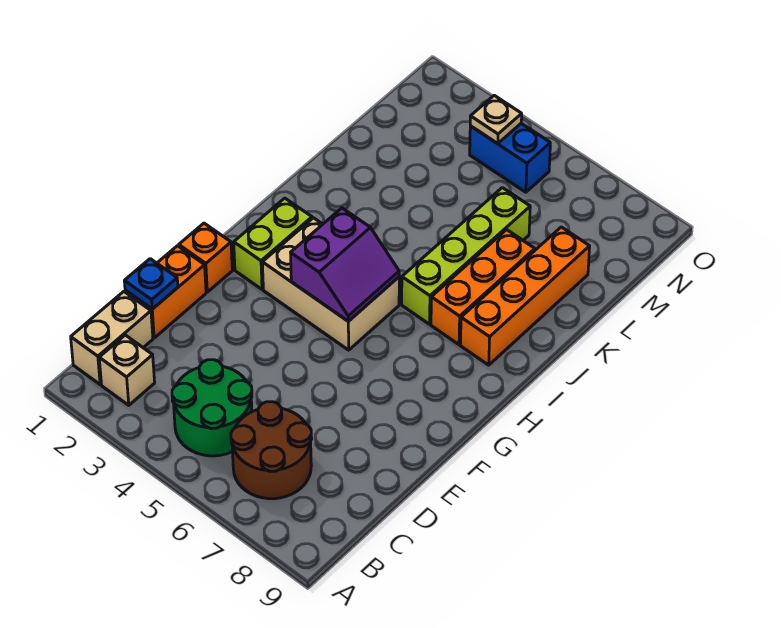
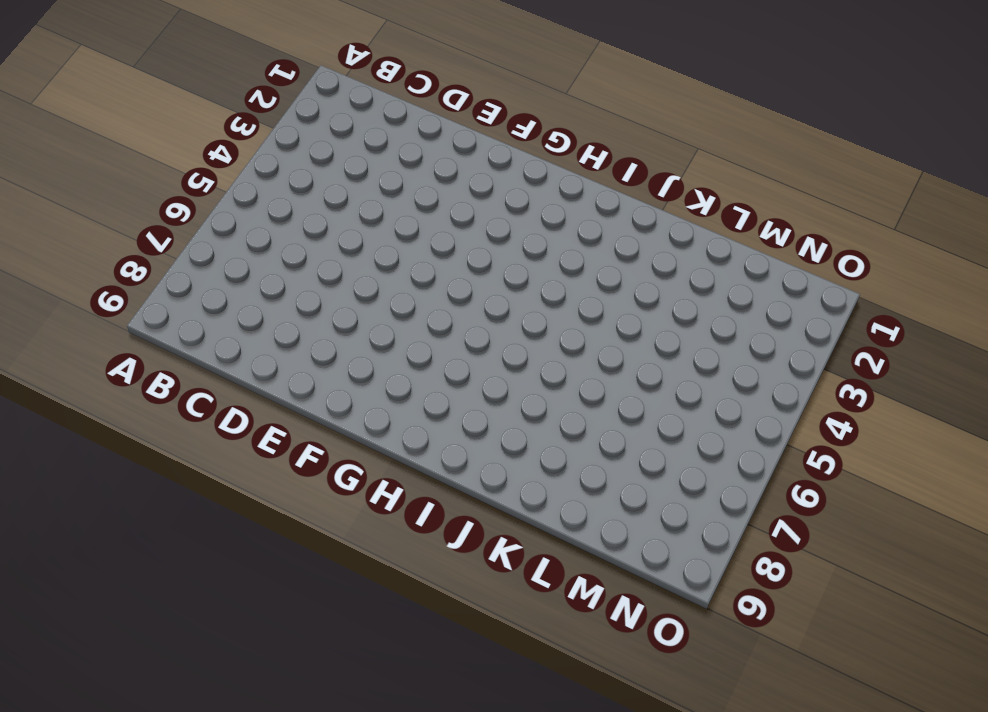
none -> tan brick B1:C1 level 1
none -> tan brick B2 level 1
none -> green round brick B4:C5 level 1

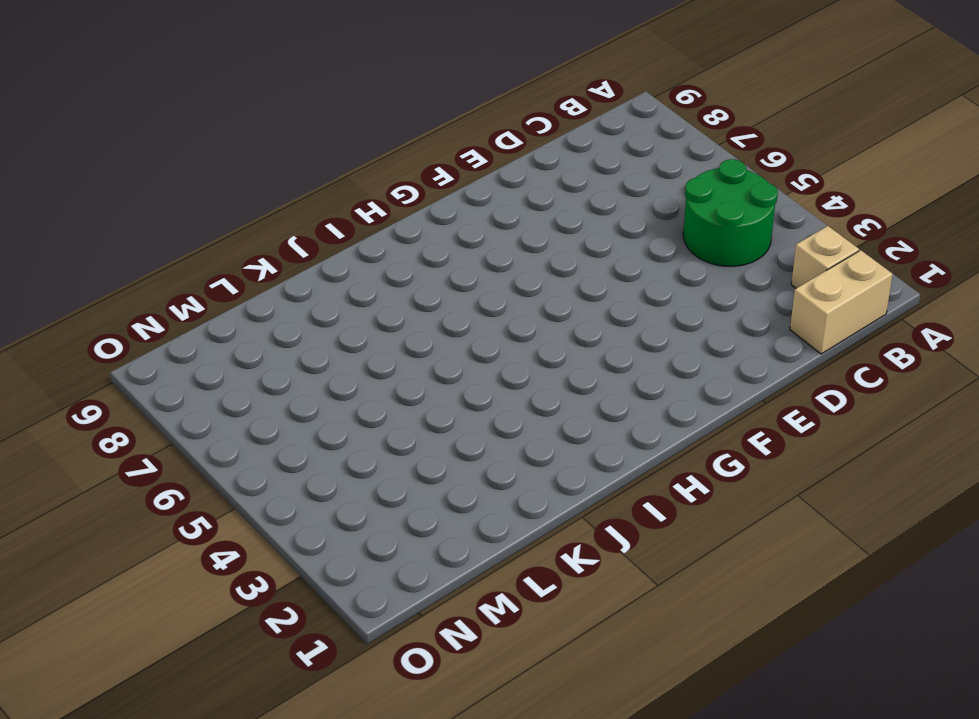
none -> brown round brick B6:C7 level 1
none -> orange brick D1:E1 level 1
none -> orange brick F1 level 1

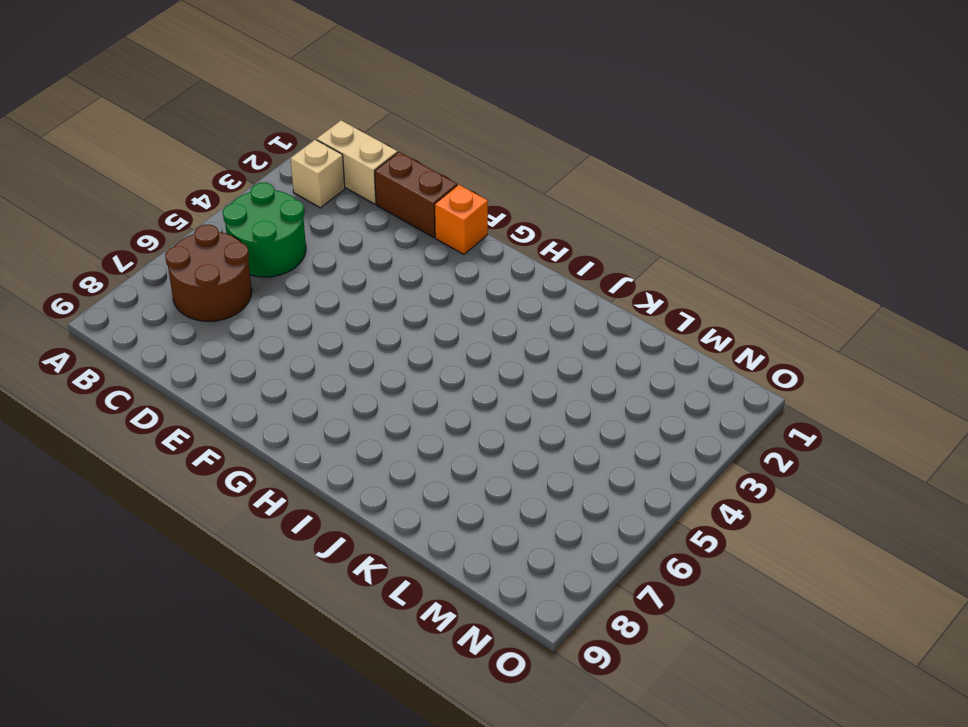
brown brick D1:E1 level 1 -> orange brick D1:E1 level 1
none -> lime brick G2:H2 level 1
none -> tan brick G3:H5 level 1
none -> lime brick I6:L6 level 1

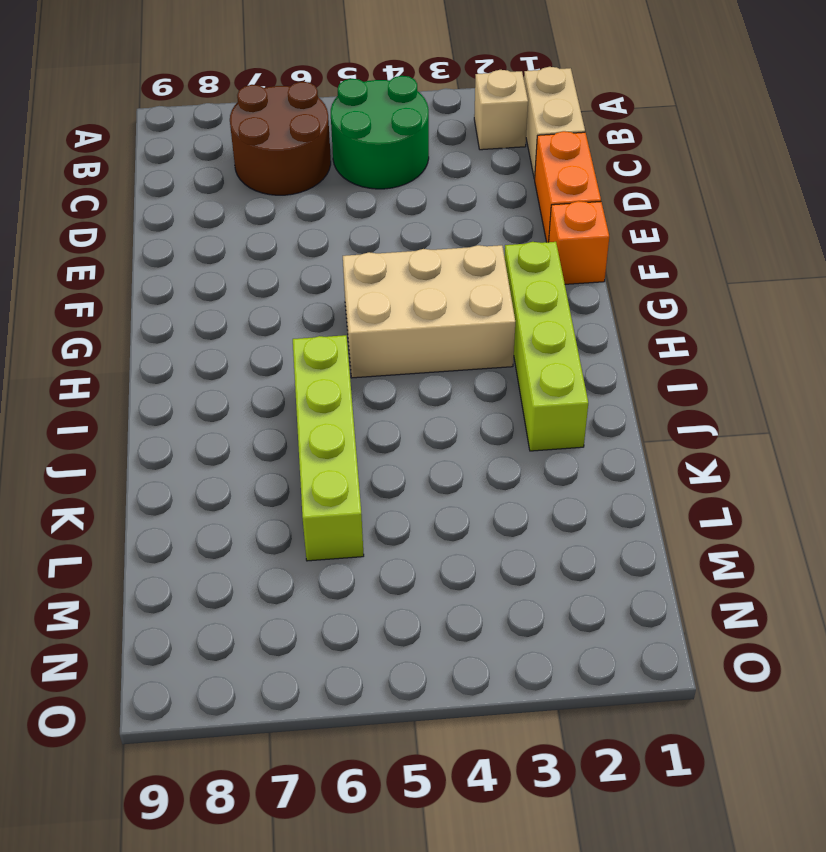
lime brick G2:J2 level 1 -> lime brick G2:H2 level 1
none -> orange brick I7:K7 level 1
none -> orange brick I8:L8 level 1
none -> blue brick N4:N5 level 1

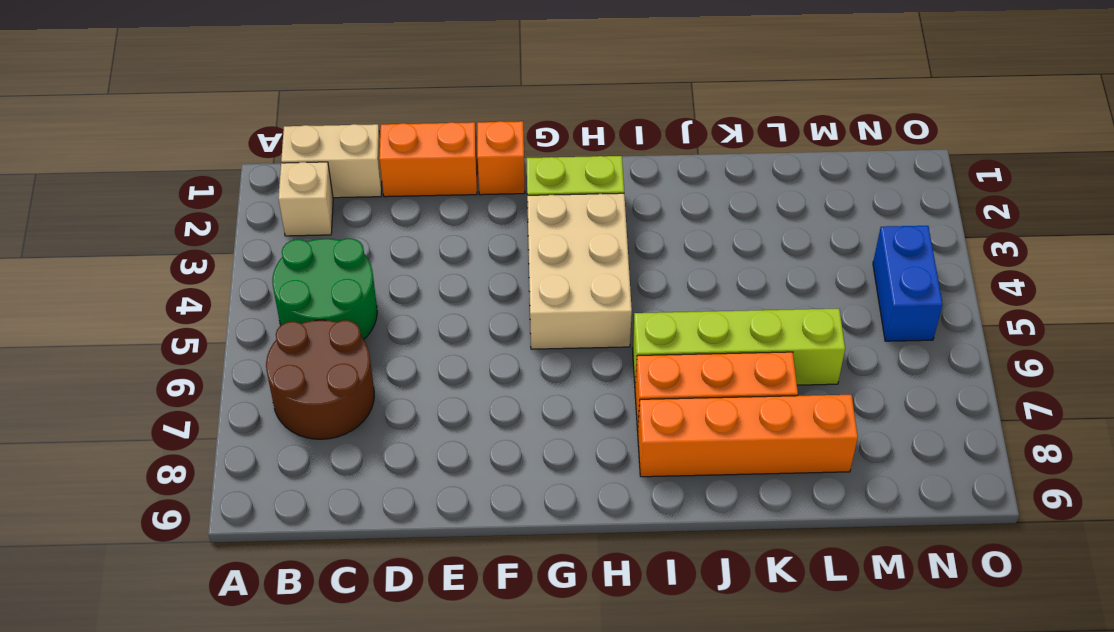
none -> blue plate D1 level 2
none -> purple slope G4:H5 level 2 top 4
none -> tan plate N4 level 2

